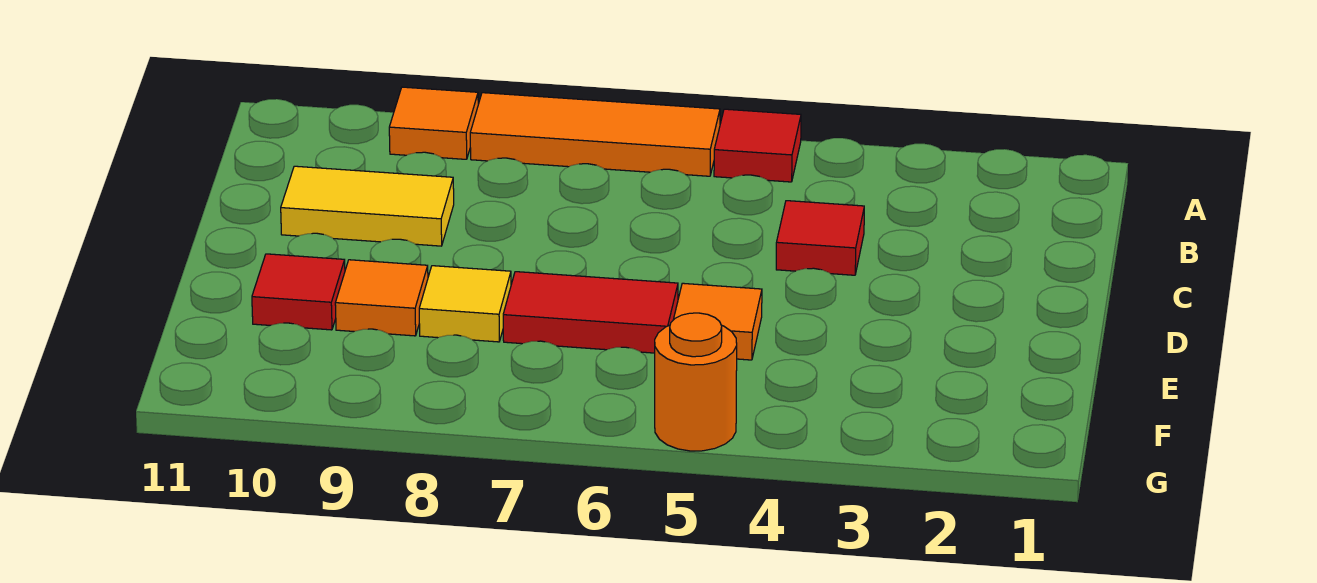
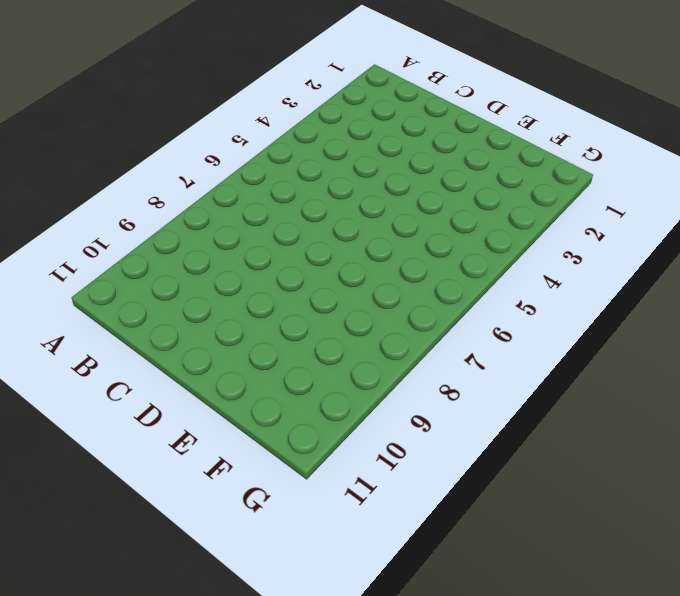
none -> red tile A5 level 1
none -> orange tile A6:A8 level 1

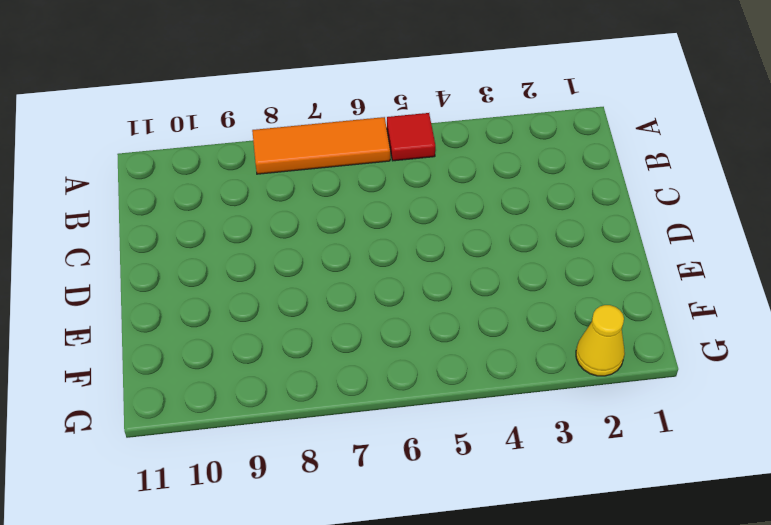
yellow cone G2 level 1 -> none
none -> orange tile A9 level 1
none -> red tile C4 level 1

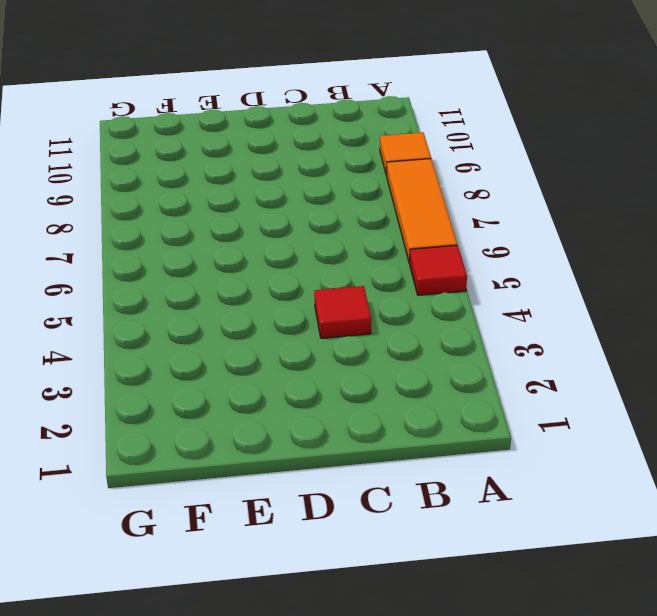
none -> yellow tile C9:C10 level 1
none -> orange tile E5 level 1

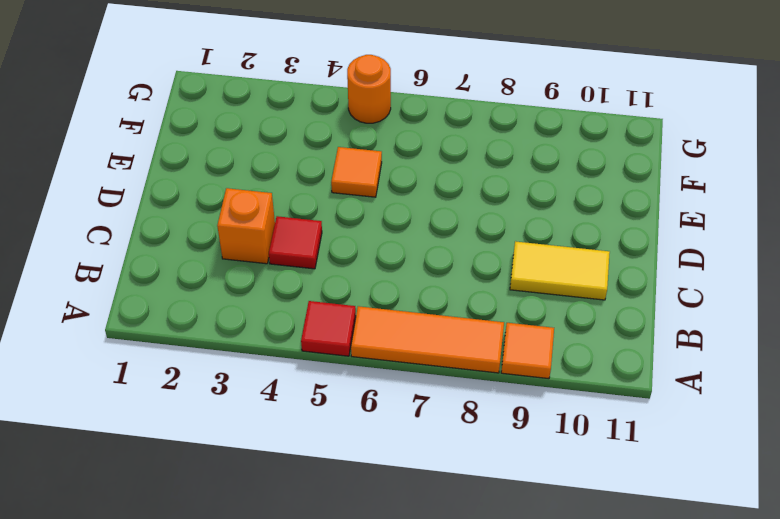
orange brick C3 level 1 -> none
none -> red tile E6:E7 level 1
none -> yellow tile E8 level 1

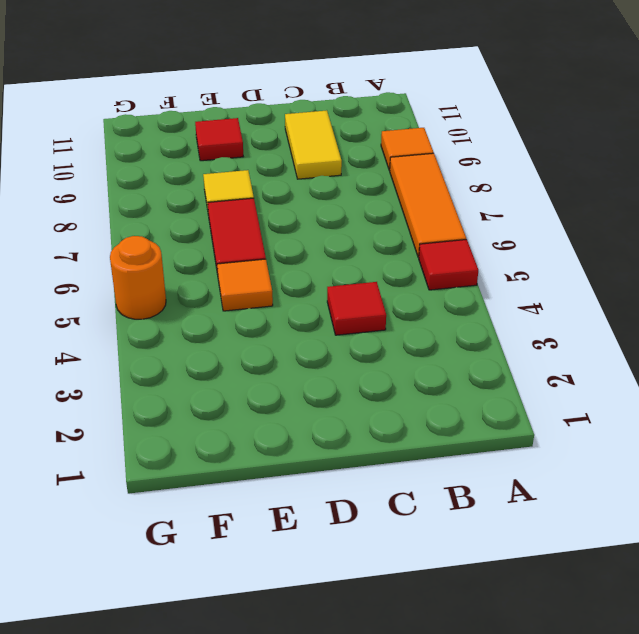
none -> orange tile E9 level 1

